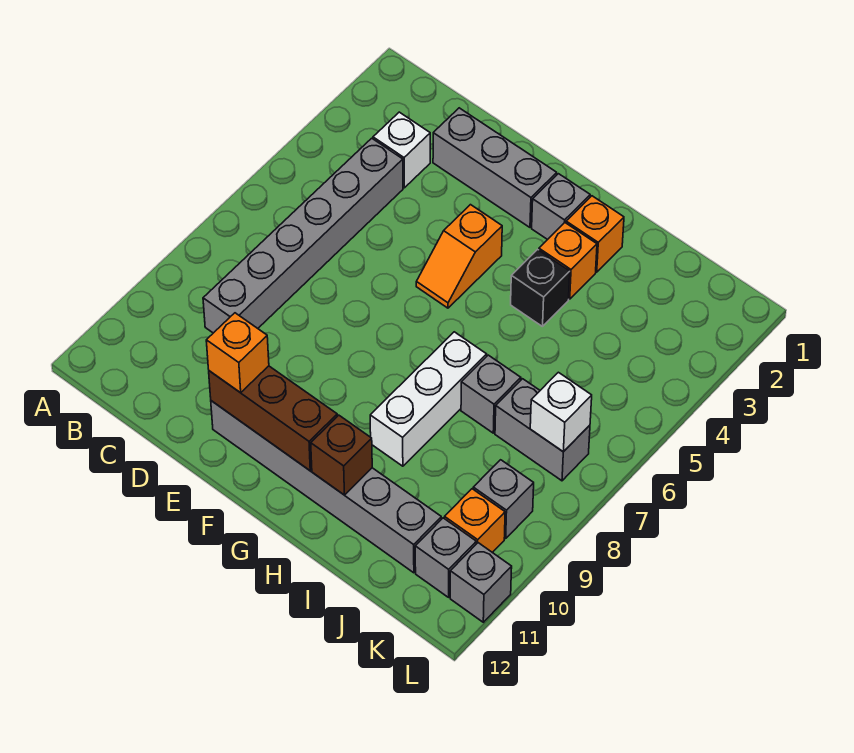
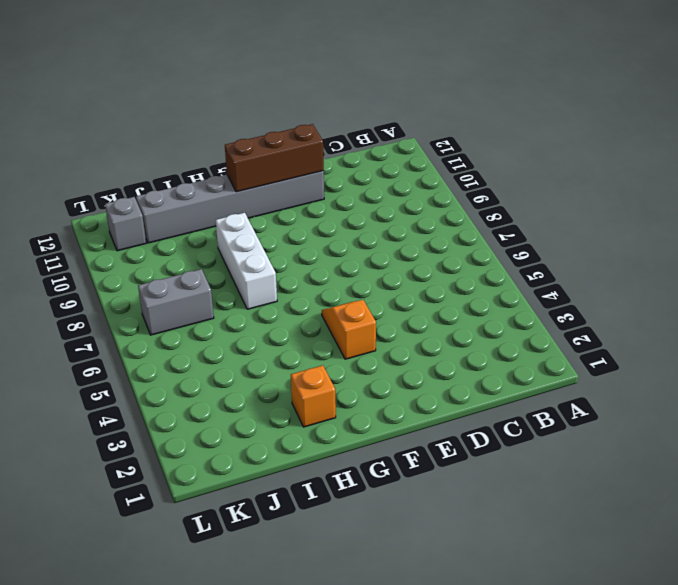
none -> white brick C3 level 1
none -> grey brick C4:C9 level 1
none -> grey brick D2:F2 level 1

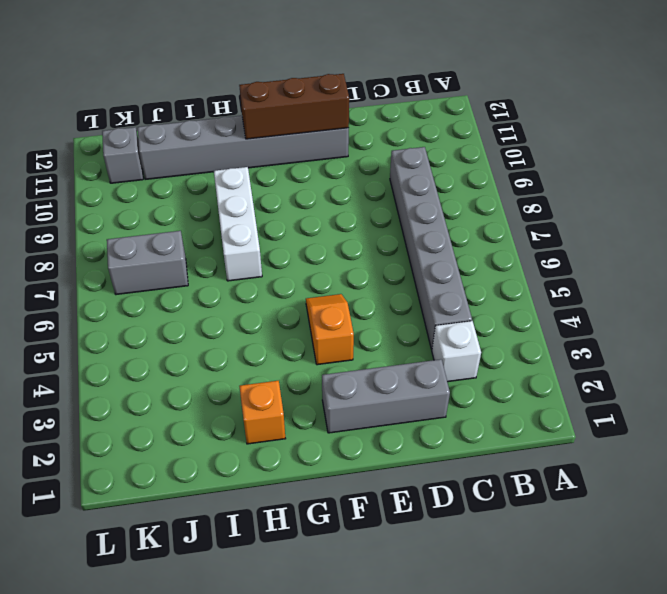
none -> grey brick G2 level 1
none -> orange brick H3 level 1
none -> black brick H4 level 1

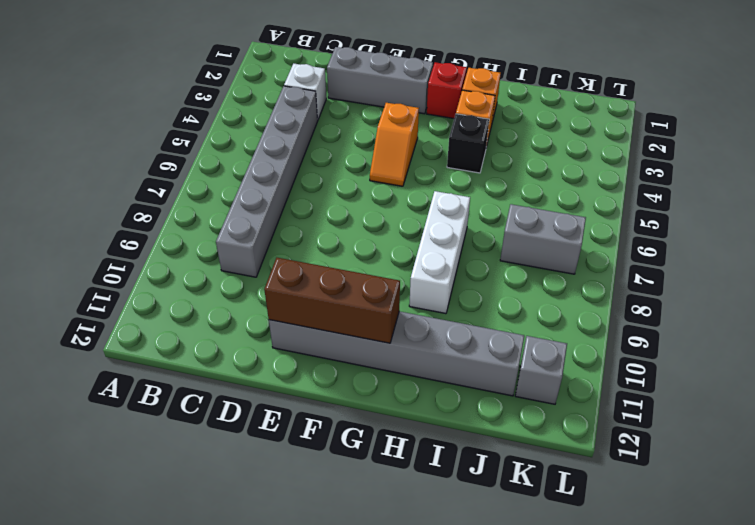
red brick G2 level 1 -> grey brick G2 level 1
none -> grey brick I7 level 1
none -> grey brick K9 level 1
none -> orange brick K10 level 1

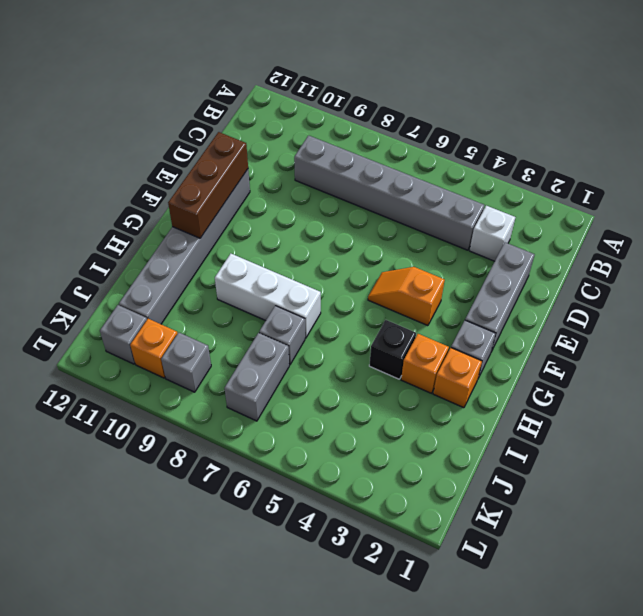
none -> grey brick L11 level 1
none -> brown brick H11 level 2
none -> white brick K7 level 2

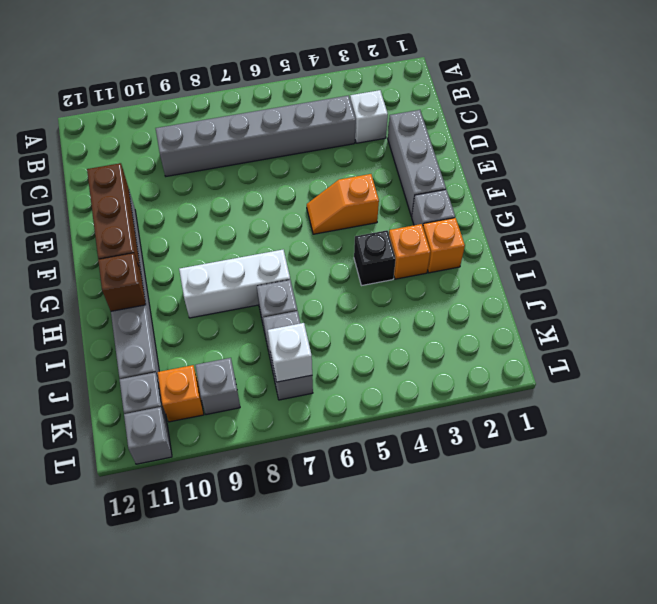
none -> orange brick E11 level 3

